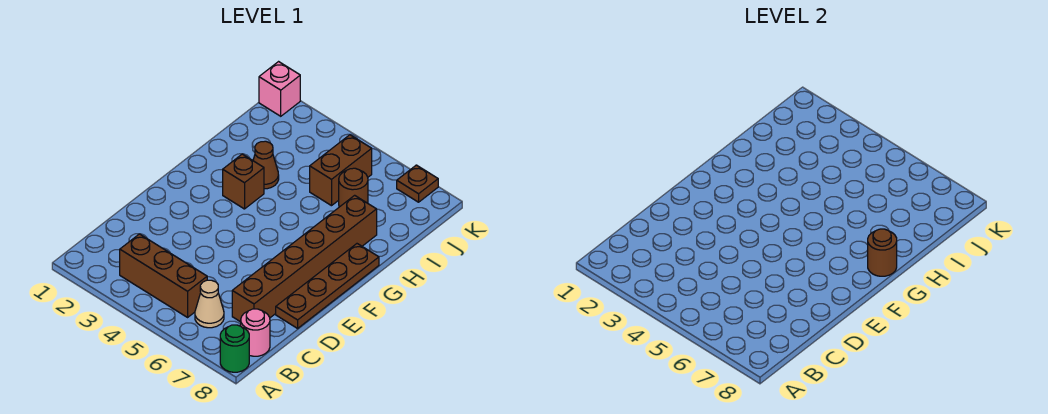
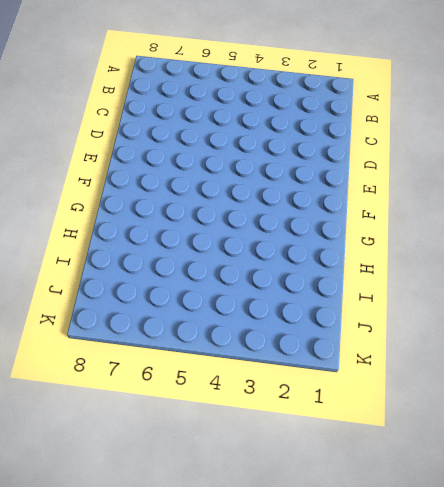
none -> green round brick A8 level 1
none -> brown brick B3:B5 level 1
none -> tan cone B6 level 1

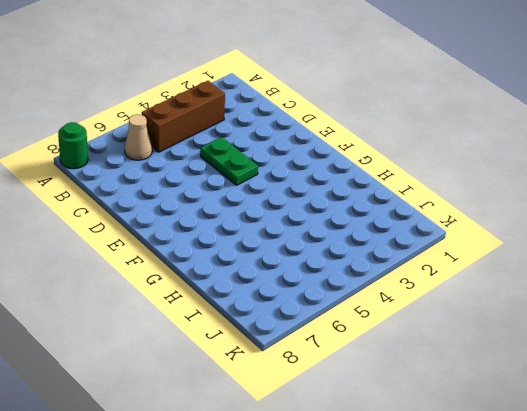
green plate D4:E4 level 1 -> none
none -> pink round brick B8 level 1
none -> brown brick C7:H7 level 1
none -> brown plate D8:G8 level 1

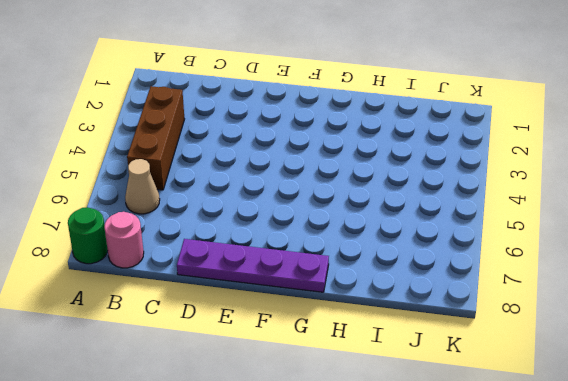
purple plate D8:G8 level 1 -> brown plate D8:G8 level 1
none -> brown brick C7:H7 level 1
none -> brown brick G3 level 1
none -> brown cone H3 level 1

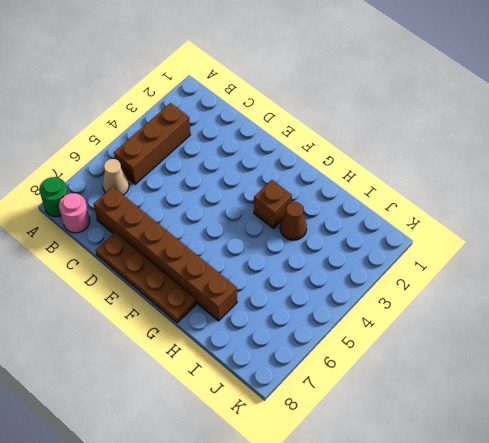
none -> brown brick I5:J5 level 1
none -> brown round brick I6 level 1
none -> pink brick K1 level 1

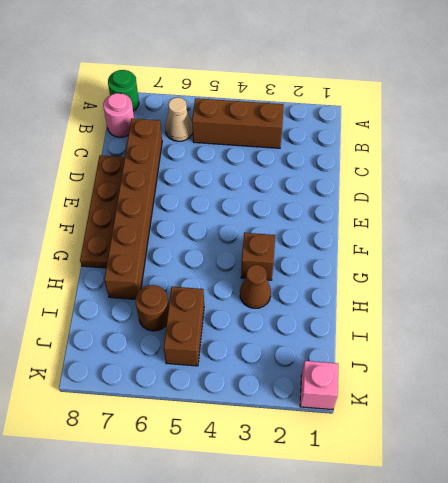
none -> brown plate K7 level 1
none -> brown round brick G8 level 2

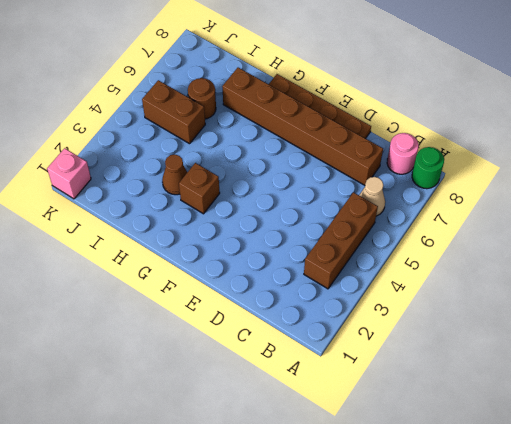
none -> brown plate K7 level 1
none -> brown round brick G8 level 2

